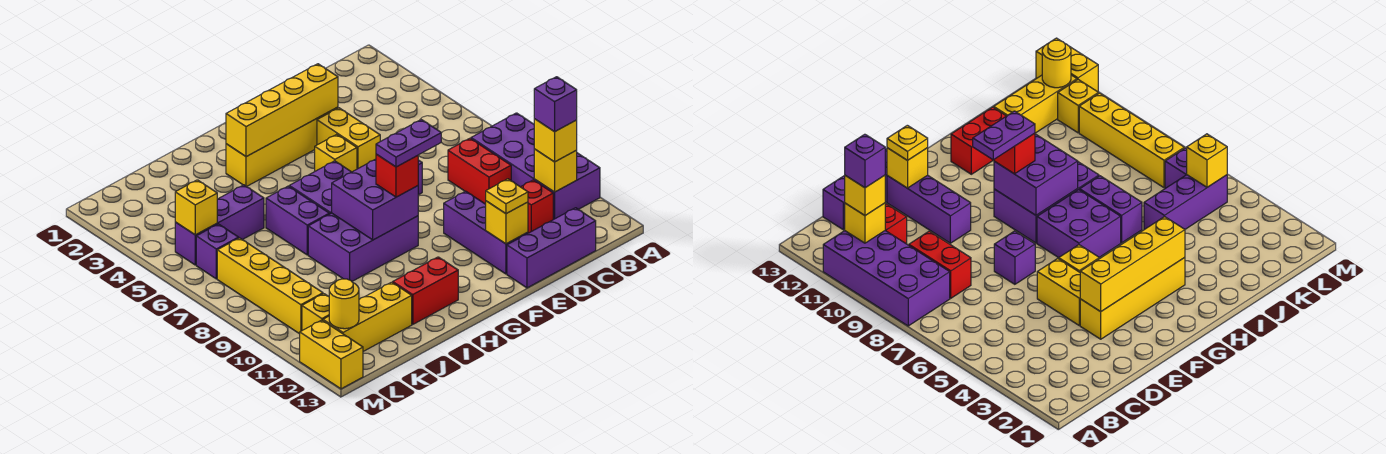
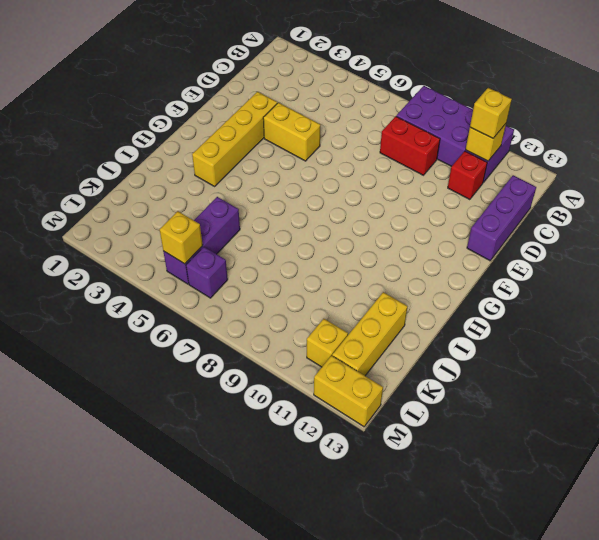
none -> purple brick E7 level 1
none -> purple brick E10:E12 level 1
none -> yellow brick F5 level 1
none -> purple brick G6:H7 level 1

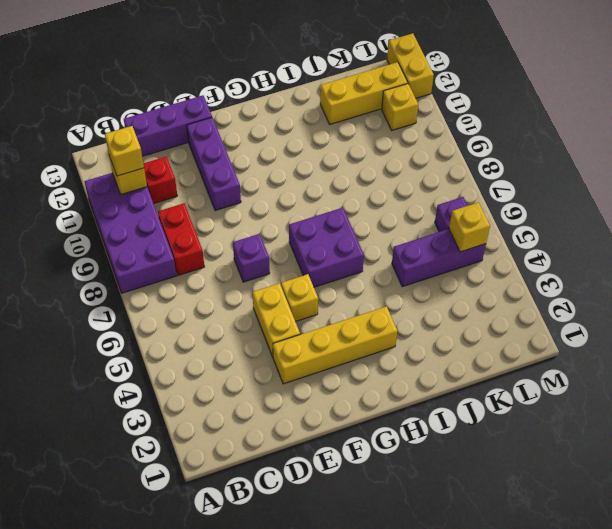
none -> purple brick G8:I9 level 1
none -> red brick H12:I12 level 1
none -> purple brick I6:I7 level 1
none -> yellow brick L7:L10 level 1

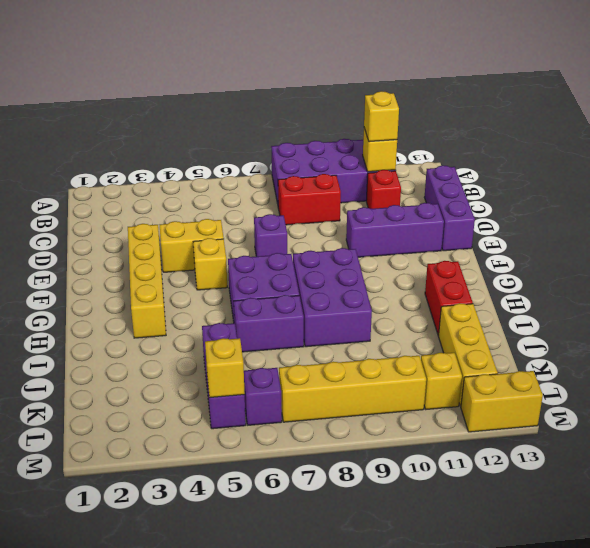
none -> yellow brick E3:H3 level 2
none -> yellow brick E12 level 2
none -> purple brick G8:H9 level 2
none -> yellow round brick L12 level 2

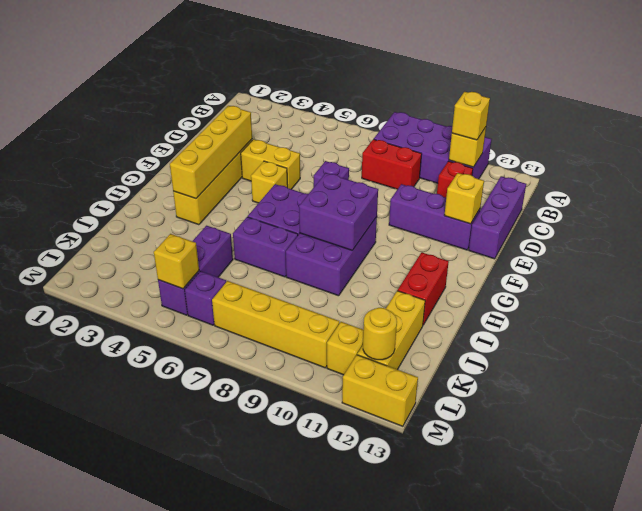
none -> yellow plate E12 level 3
none -> red brick G9 level 3
none -> purple brick B11 level 4
none -> purple plate F9:G9 level 4

